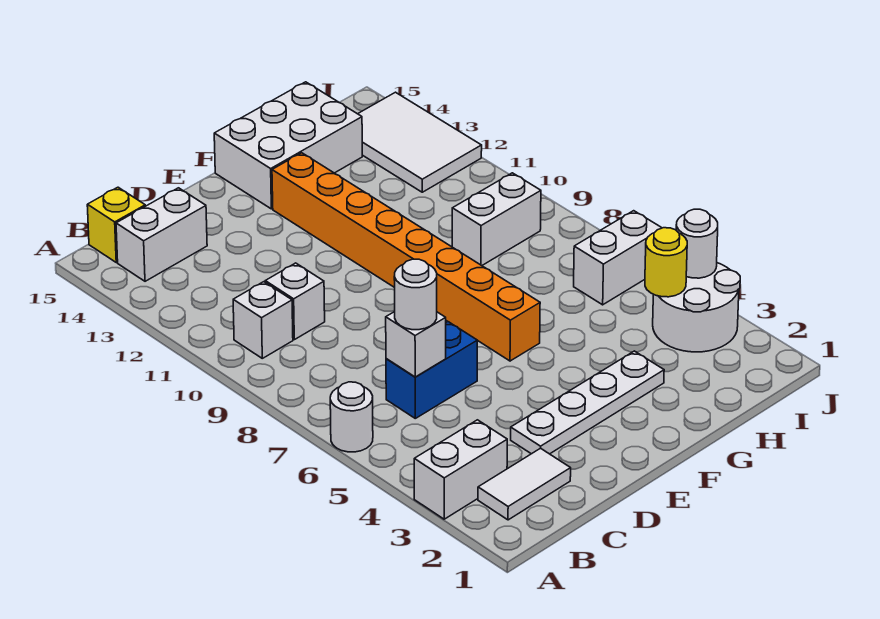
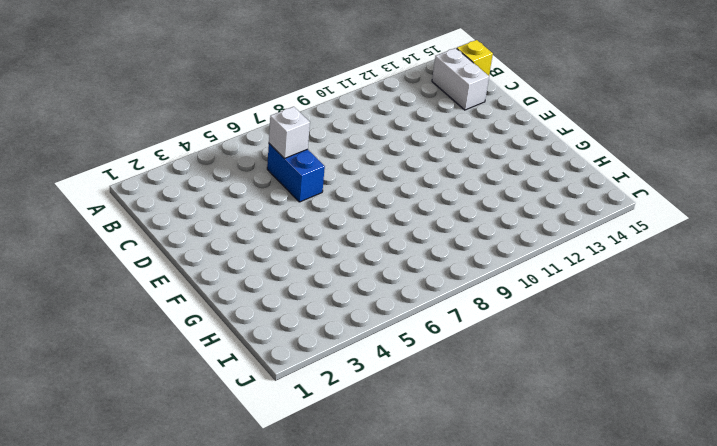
none -> white brick A3:B3 level 1
none -> white round brick A6 level 1
none -> white tile B2:C2 level 1

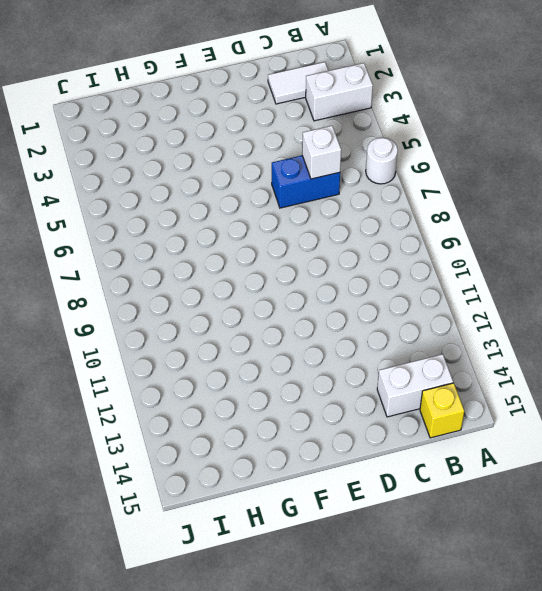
none -> white brick B10 level 1
none -> white brick C10 level 1
none -> white plate D3:G3 level 1

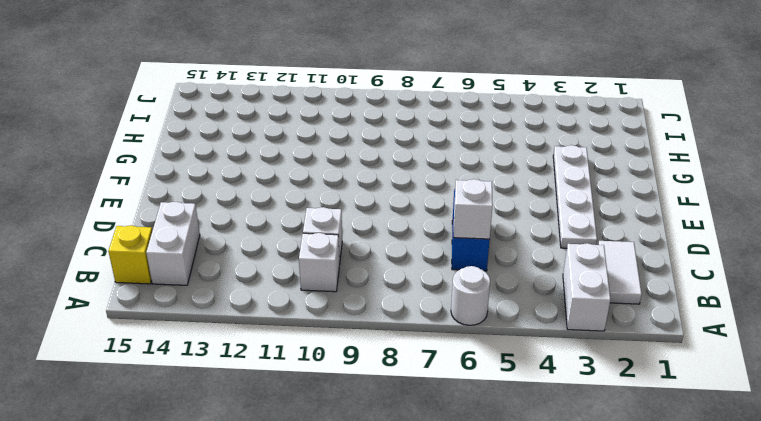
none -> orange brick F6:F13 level 1
none -> white brick F14:H15 level 1
none -> white brick H9:I9 level 1

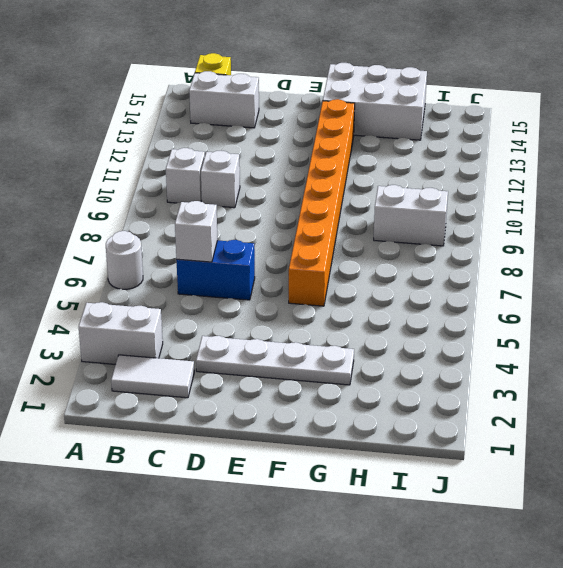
none -> white round brick I3:J4 level 1
none -> white brick I6:J6 level 1
none -> white tile I12:J14 level 1

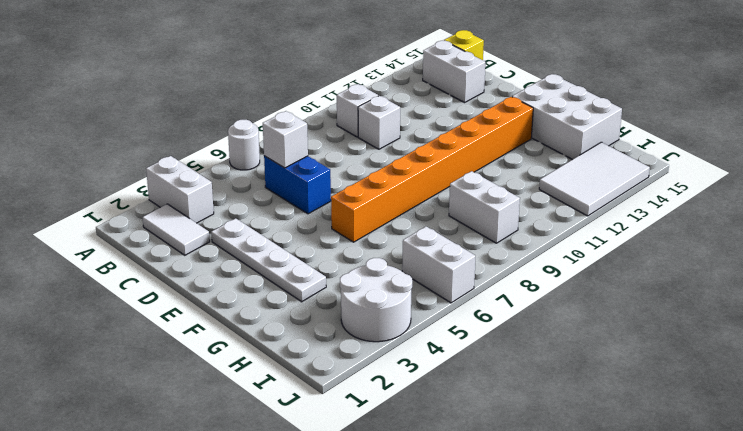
none -> yellow round brick I4 level 2
none -> white round brick J4 level 2
none -> white round brick C6 level 3

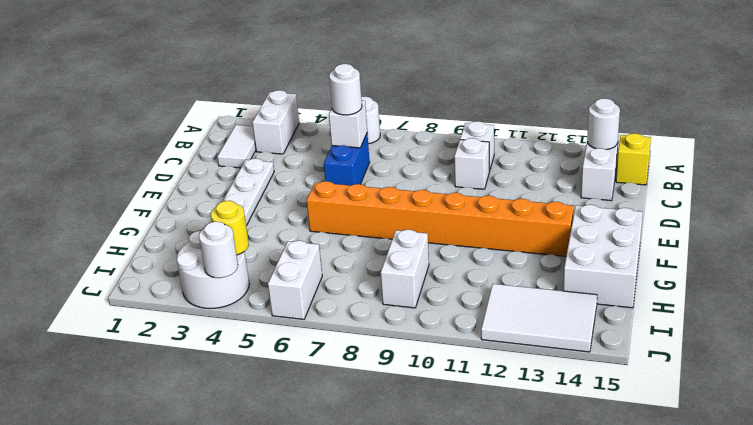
white round brick B14 level 2 -> none

